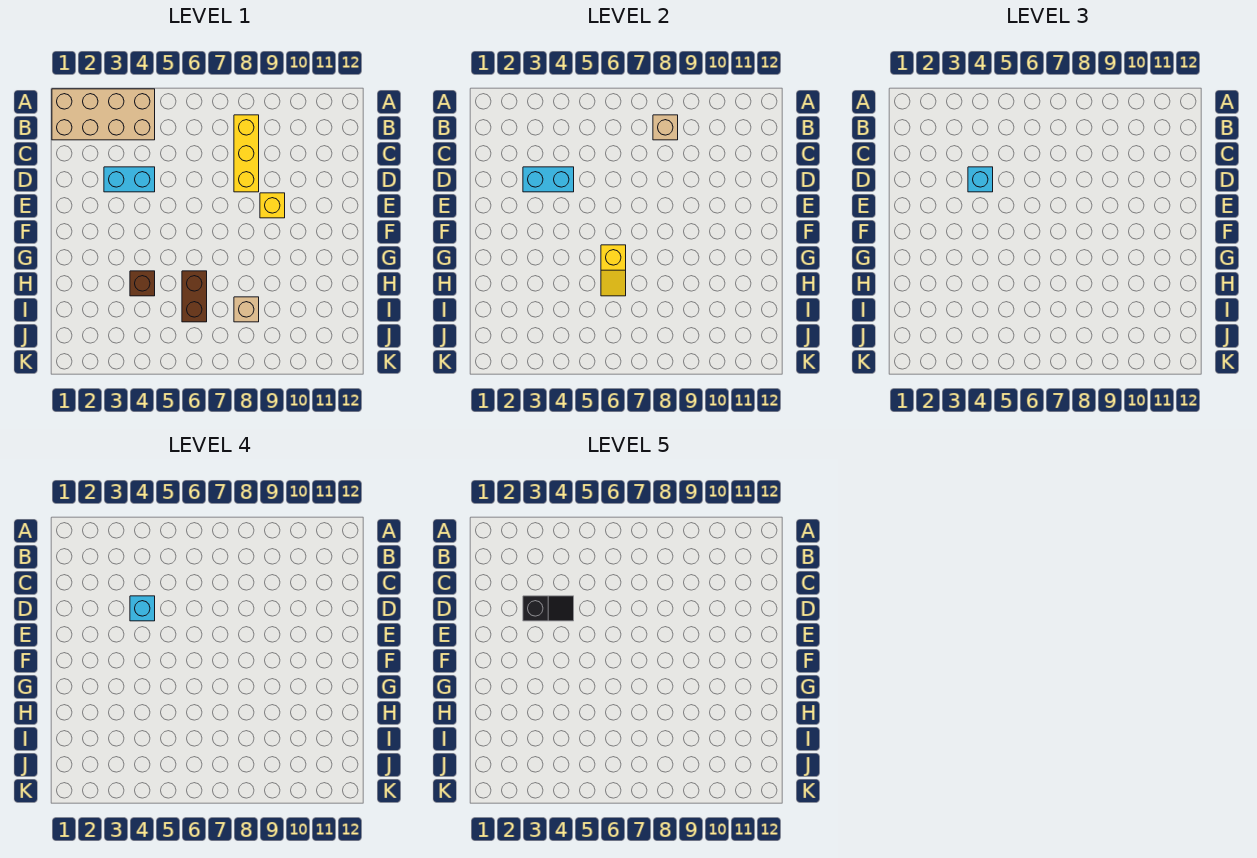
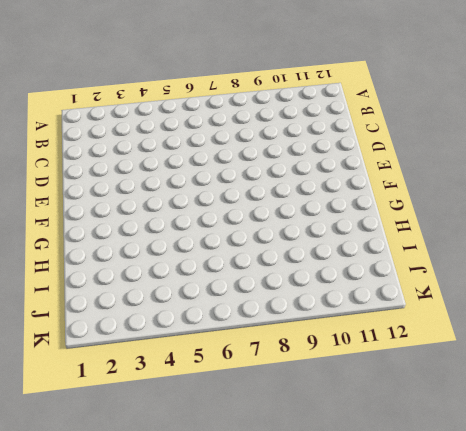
none -> tan brick A1:B4 level 1
none -> yellow brick B8:D8 level 1
none -> cyan brick D3:D4 level 1

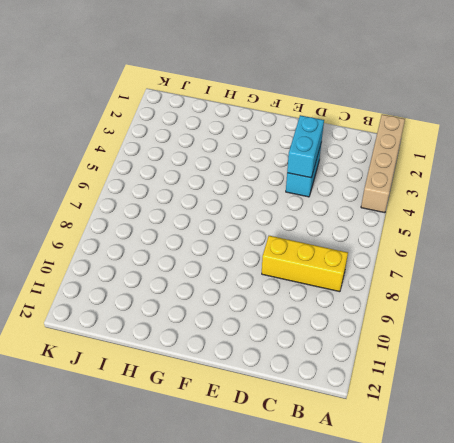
tan brick A1:A4 level 1 -> tan brick A1:B4 level 1
none -> yellow brick E9 level 1
none -> brown brick H4 level 1
none -> brown brick H6:I6 level 1

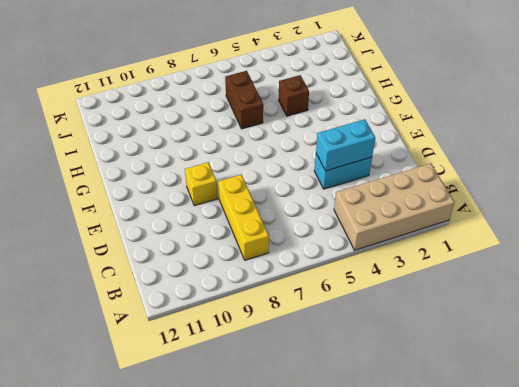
none -> tan brick I8 level 1
none -> tan brick B8 level 2
none -> yellow slope G6:H6 level 2 top G

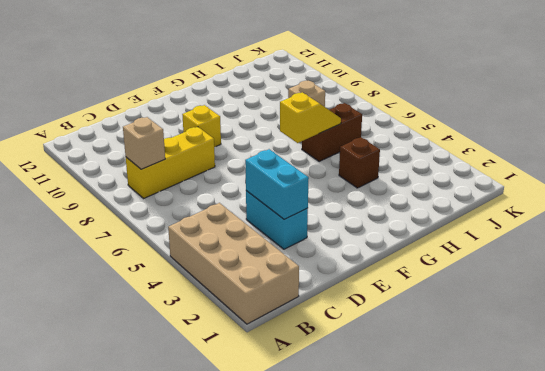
none -> cyan brick D4 level 3
none -> cyan brick D4 level 4
none -> black slope D3:D4 level 5 top 3

